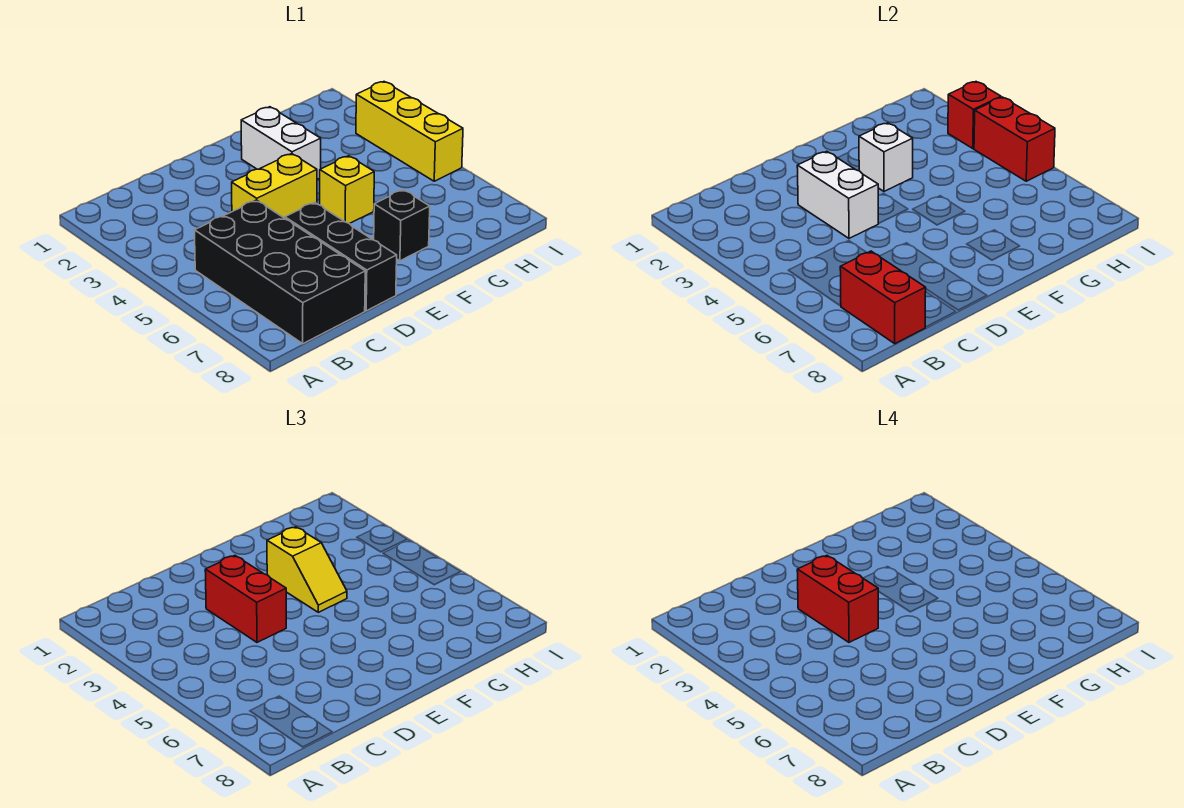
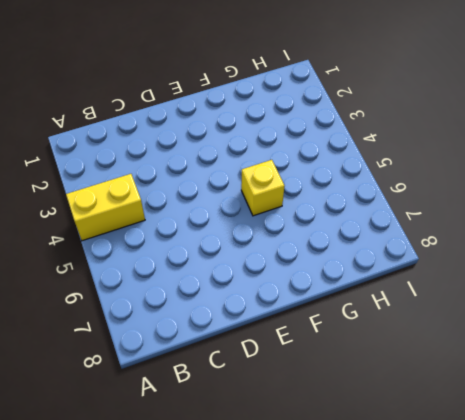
yellow brick A4:B4 level 1 -> yellow brick D4:E4 level 1
none -> black brick B5:C8 level 1
none -> black brick D6:D8 level 1
none -> white brick F2:F3 level 1

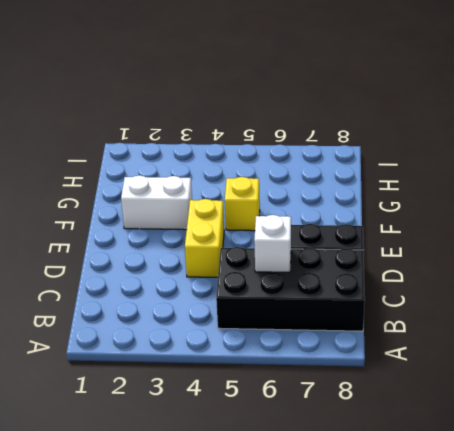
white brick C6 level 2 -> white brick F3 level 2
none -> black brick F7 level 1
none -> yellow brick I3:I5 level 1
none -> red brick B7:B8 level 2

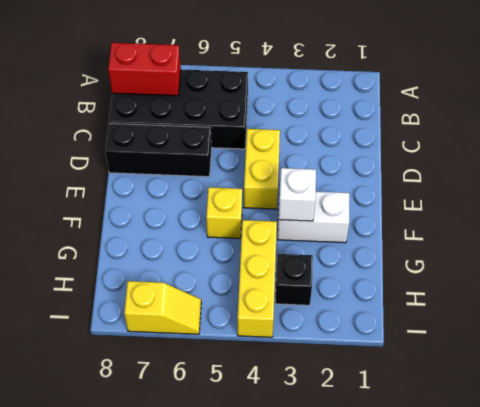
yellow brick G4:I4 level 1 -> yellow brick I3:I5 level 1
black brick H3 level 1 -> black brick F7 level 1
yellow slope I6:I7 level 1 top 7 -> yellow slope F3:F4 level 3 top 3
none -> white brick D3:D4 level 2
none -> red brick I3 level 2
none -> red brick I4:I5 level 2

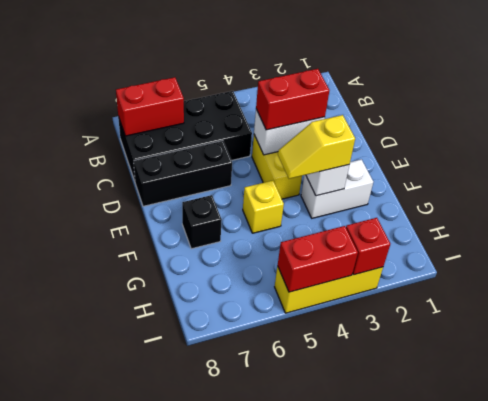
none -> red brick D3:D4 level 4

